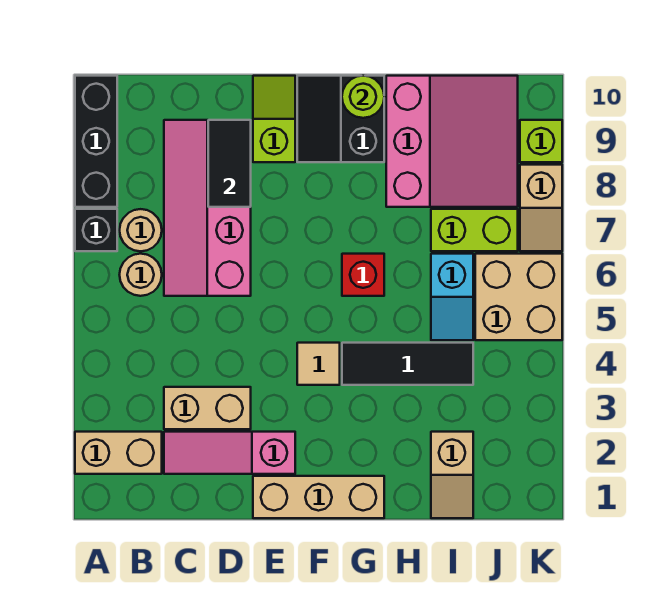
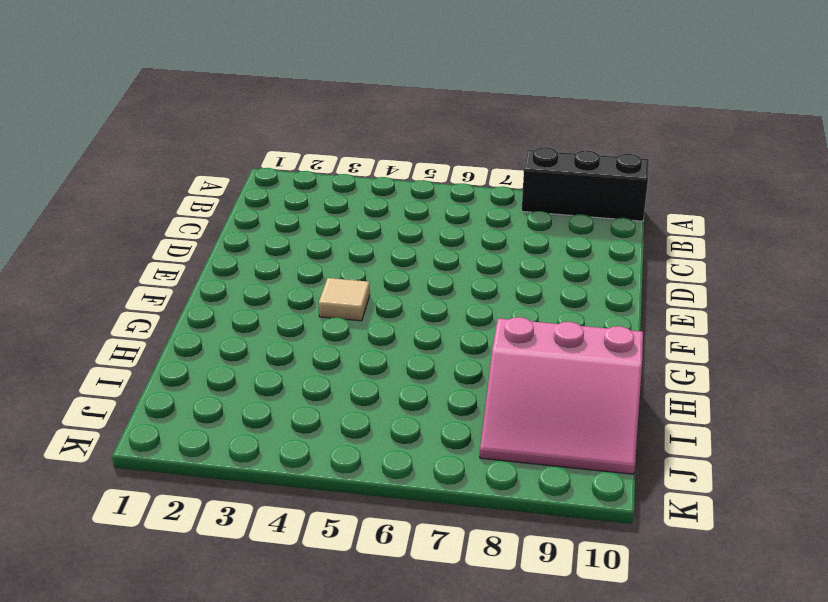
none -> tan brick A2:B2 level 1
none -> black brick A7 level 1
none -> tan round brick B6 level 1

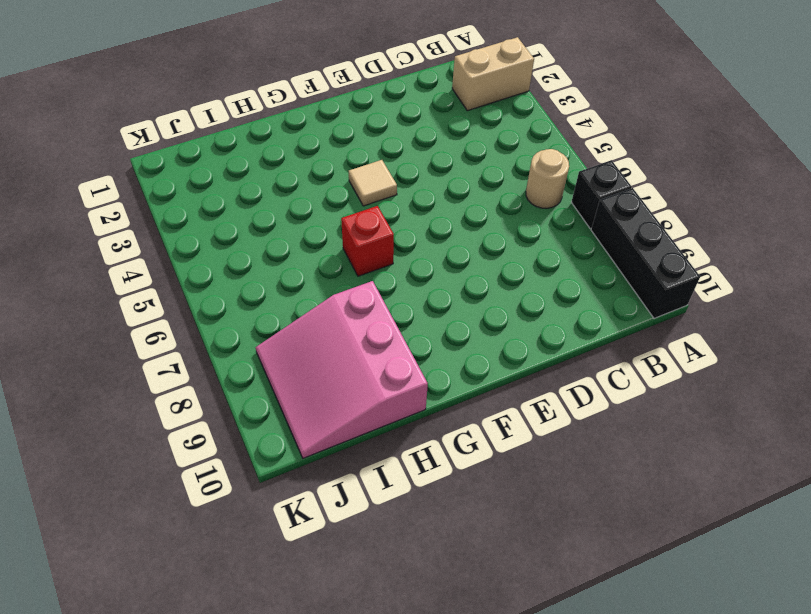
none -> tan round brick B7 level 1
none -> pink slope C2:E2 level 1 top E
none -> tan brick C3:D3 level 1

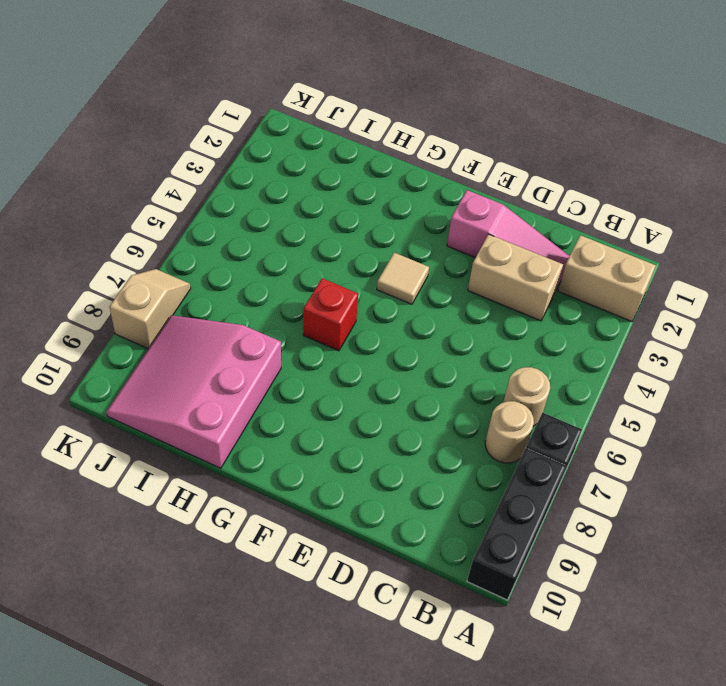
none -> pink slope C6:D9 level 1 top D
none -> tan brick E1:G1 level 1
none -> lime slope E9:E10 level 1 top 9

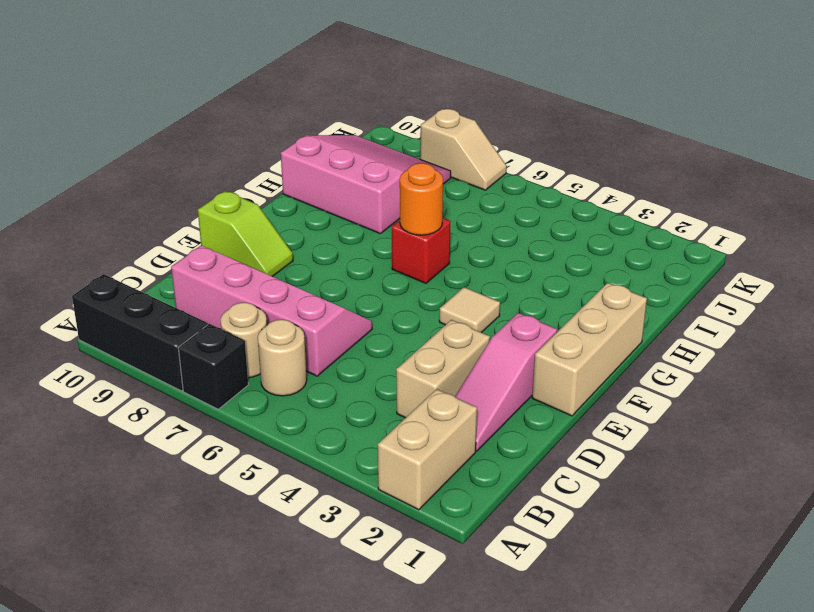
pink slope C6:D9 level 1 top C -> pink slope C6:D9 level 1 top D
lime slope E9:E10 level 1 top 10 -> lime slope E9:E10 level 1 top 9
orange round brick G6 level 2 -> none
none -> black slope F9:G10 level 1 top G
none -> black tile G4:I4 level 1
none -> tan slope I1:I2 level 1 top 2

